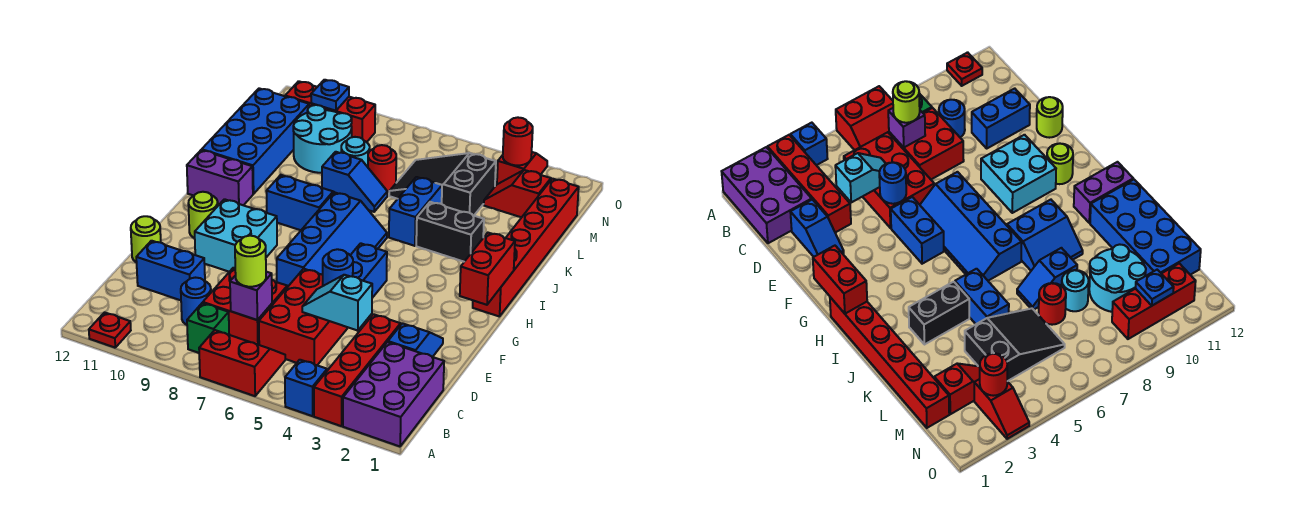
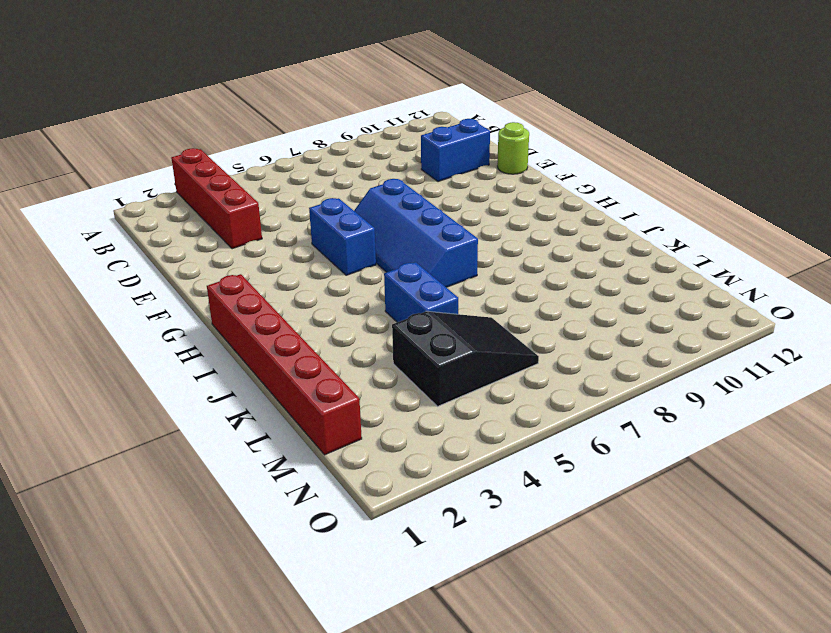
none -> purple brick A1:C2 level 1
none -> blue brick A4 level 1
none -> red slope A6:B7 level 1 top A
none -> red plate A11 level 1

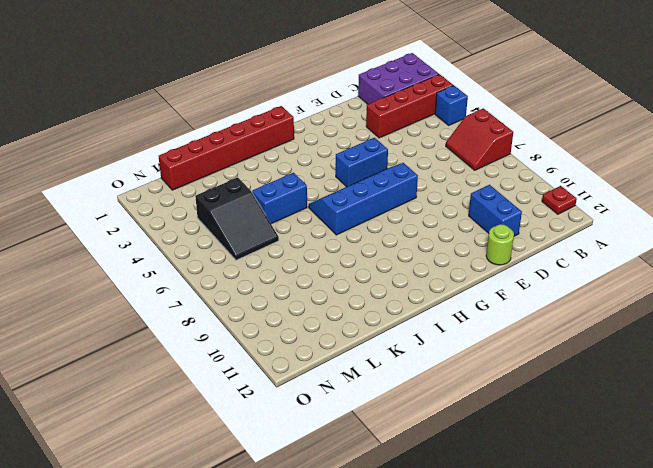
none -> green brick B8 level 1
none -> red brick C5:E6 level 1
none -> red brick C7:D8 level 1
none -> blue round brick C9 level 1

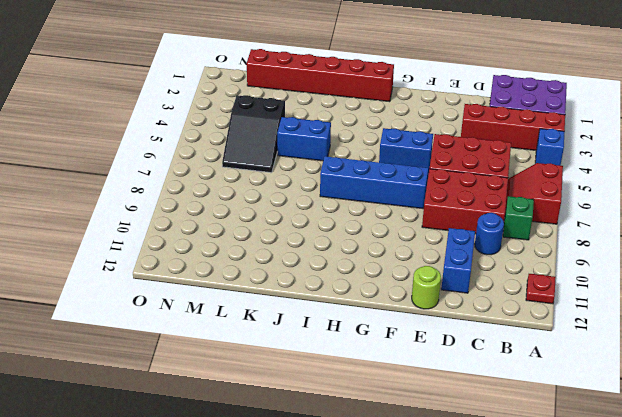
red brick C7:E8 level 1 -> red brick C7:D8 level 1
none -> blue slope D2:E2 level 1 top D
none -> cyan brick F9:G10 level 1
none -> lime round brick G11 level 1
none -> blue slope I8:J9 level 1 top I

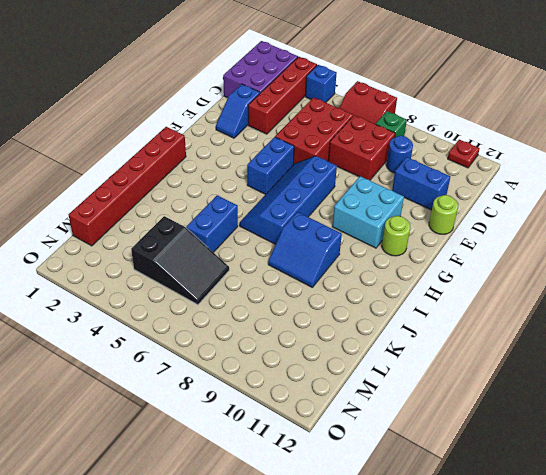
none -> purple brick I11:I12 level 1
none -> black brick J3:J4 level 1
none -> blue brick J11:M12 level 1
none -> blue slope K7:K8 level 1 top 8

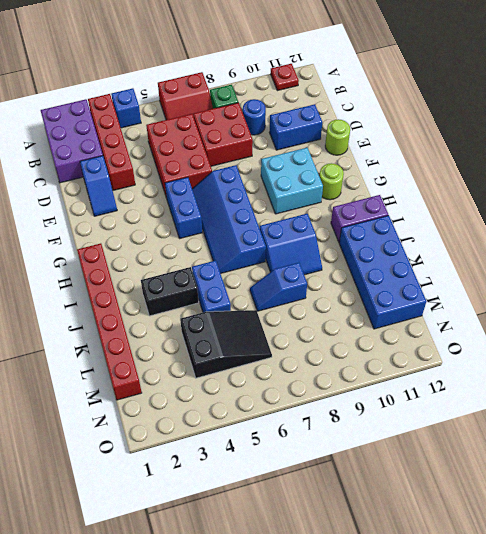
none -> red round brick L7 level 1
none -> cyan round brick L8 level 1
none -> cyan round brick L9:M10 level 1
none -> red slope M2:M3 level 1 top 2

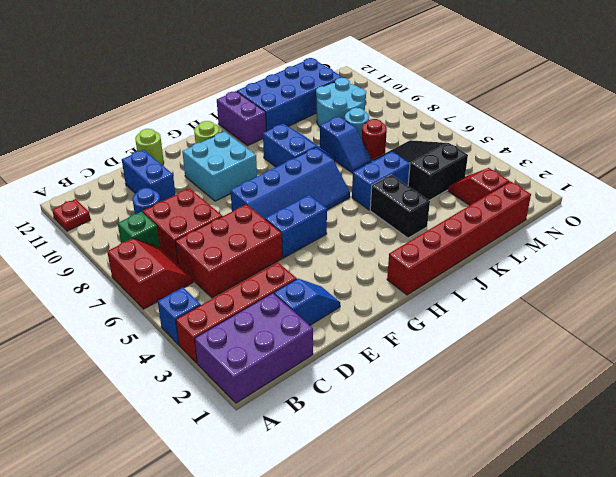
none -> red slope N3:O3 level 1 top N
none -> red brick N9:N11 level 1
none -> purple brick C7 level 2
none -> cyan slope D4:D5 level 2 top 4

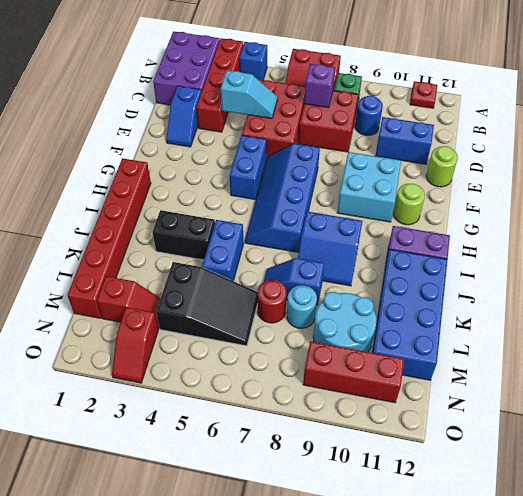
none -> blue round brick E5 level 2
none -> red brick G1:H1 level 2
none -> red round brick N3 level 2
none -> blue plate N10 level 2

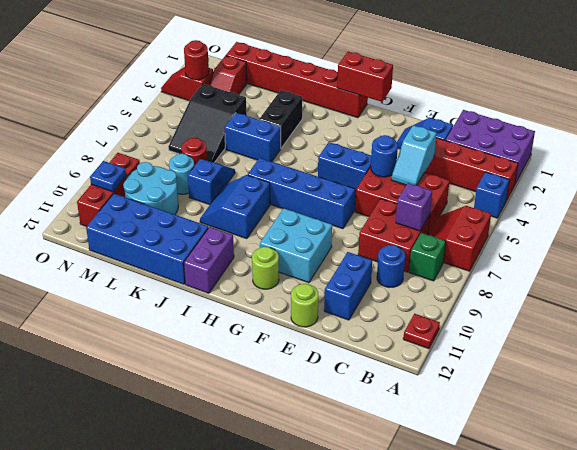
none -> lime round brick C7 level 3

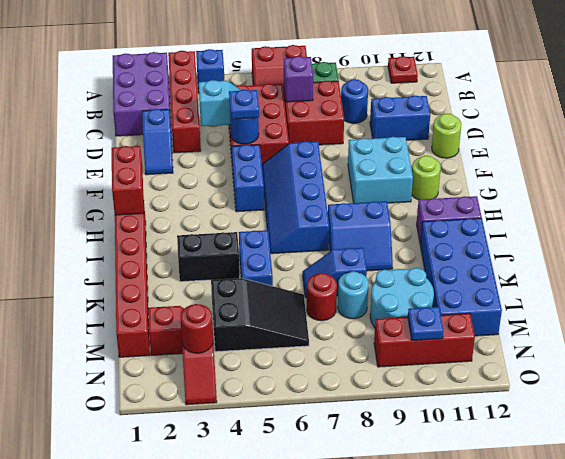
blue plate E5 level 3 -> none
none -> lime round brick C7 level 3

